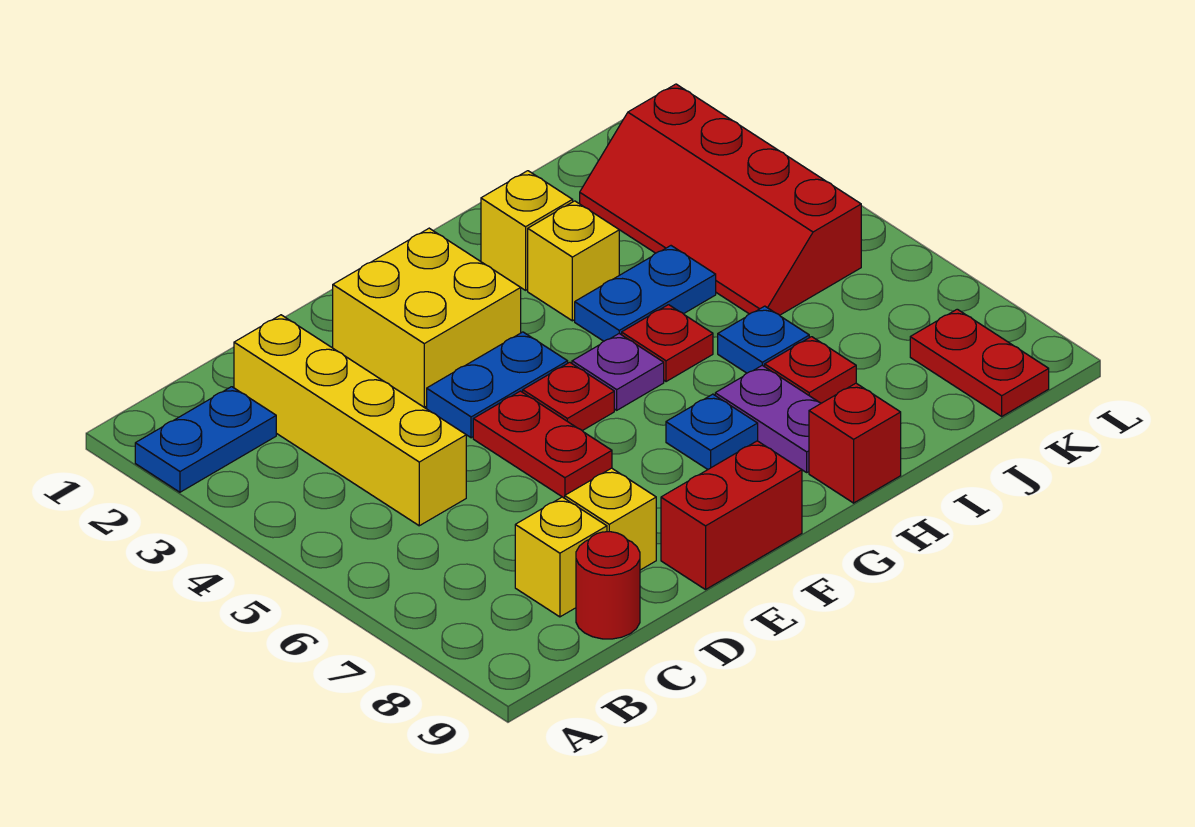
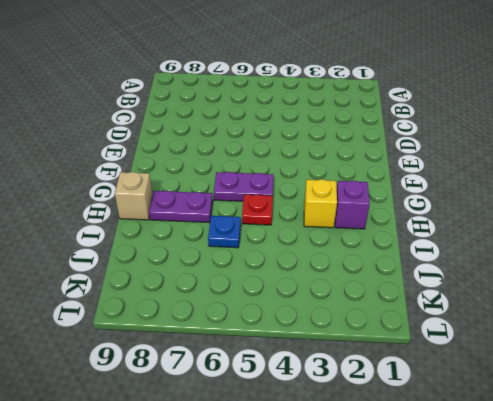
purple plate G5:G6 level 1 -> purple plate G5 level 1
purple brick H2 level 1 -> yellow brick H2 level 1
tan brick H9 level 1 -> red brick H9 level 1
none -> blue plate A2:B2 level 1
none -> yellow brick C2:C5 level 1
none -> yellow brick C8 level 1

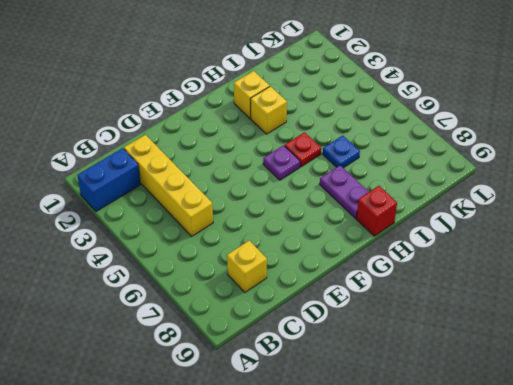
blue brick A2:B2 level 1 -> blue plate A2:B2 level 1
none -> red round brick C9 level 1
none -> yellow brick D8 level 1
none -> yellow brick E2:F3 level 1

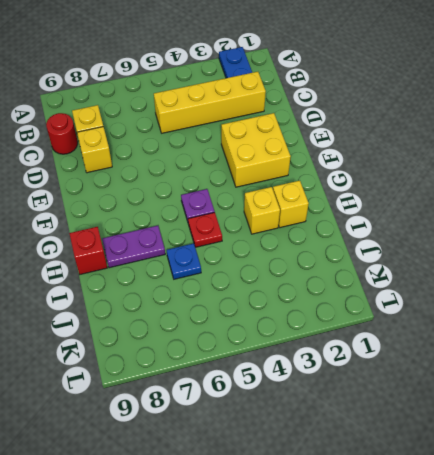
none -> blue plate E4:F4 level 1
none -> red plate E5:E6 level 1
none -> red brick E9:F9 level 1

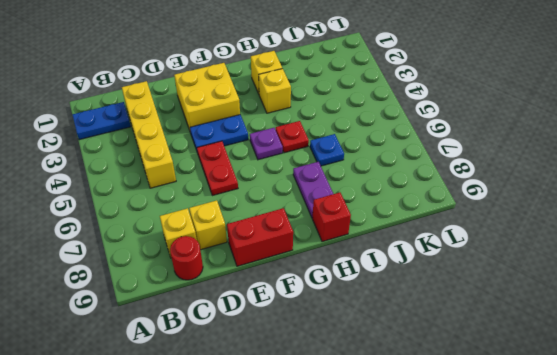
none -> red plate F5 level 1
none -> blue plate G7 level 1
none -> blue plate H4:I4 level 1

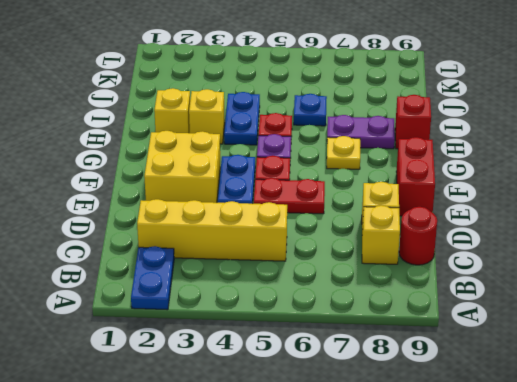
yellow plate G7 level 1 -> blue plate G7 level 1
none -> red plate I7 level 1
none -> red slope J2:K5 level 1 top K
none -> red plate K8:K9 level 1

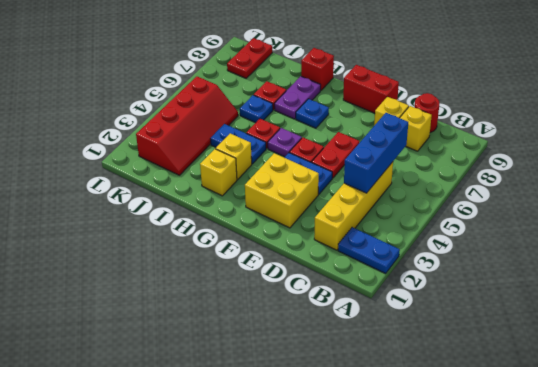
blue brick C4:C6 level 2 -> none

